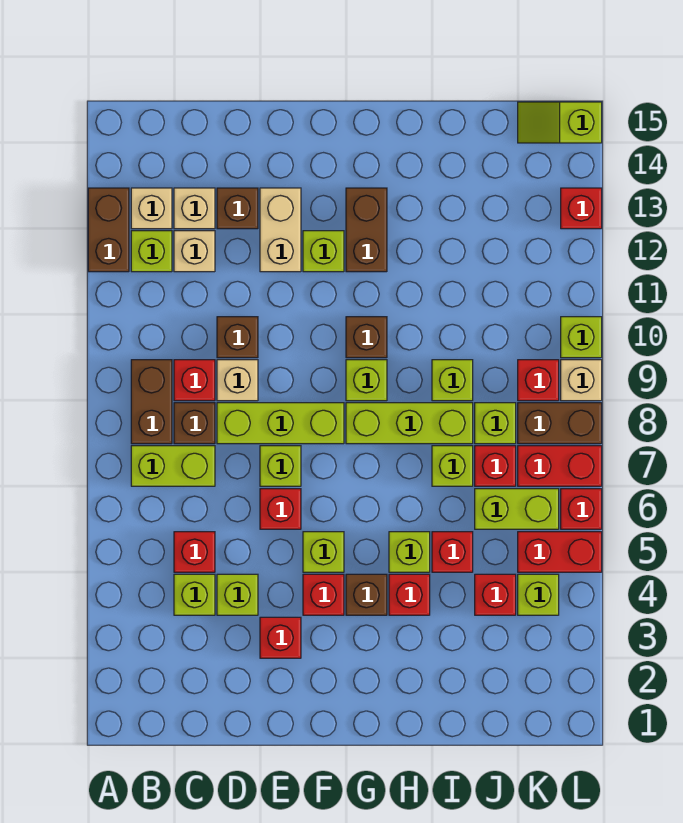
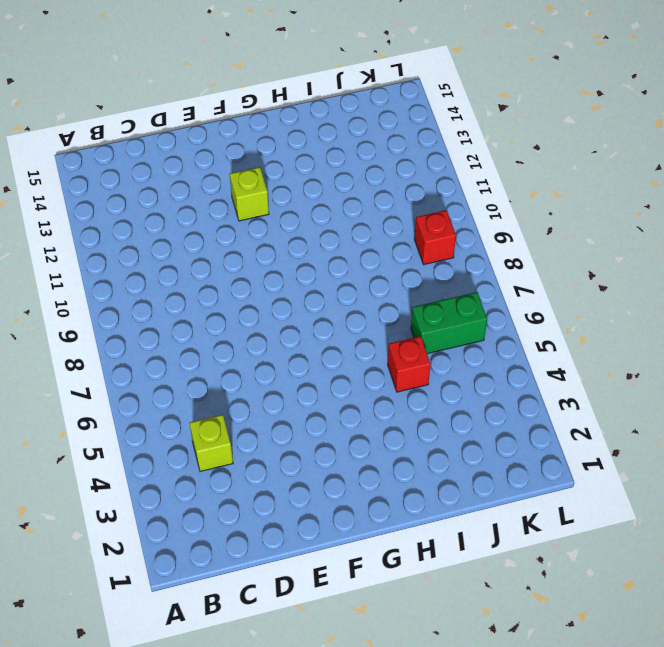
green brick J6:K6 level 1 -> lime brick J6:K6 level 1
none -> brown brick A12:A13 level 1
none -> lime brick B7:C7 level 1
none -> brown brick B8:B9 level 1
none -> lime brick B12 level 1

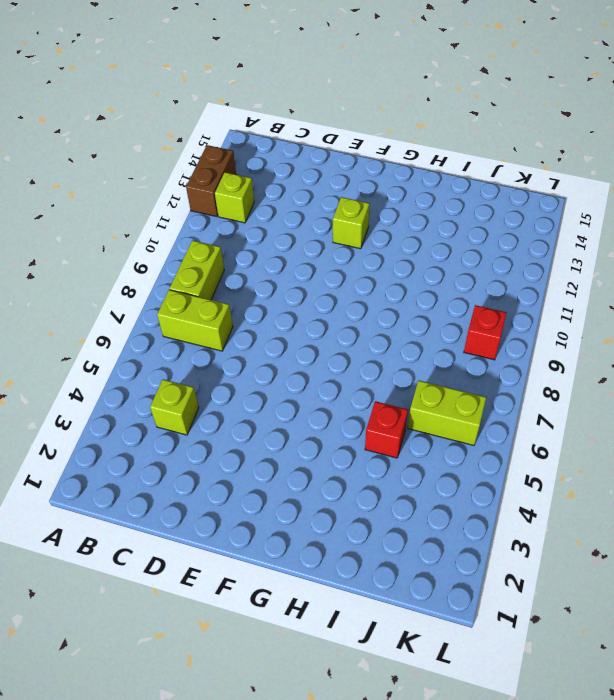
lime brick B8:B9 level 1 -> brown brick B8:B9 level 1
none -> tan brick B13 level 1
none -> red brick C5 level 1
none -> brown brick C8 level 1
none -> red brick C9 level 1

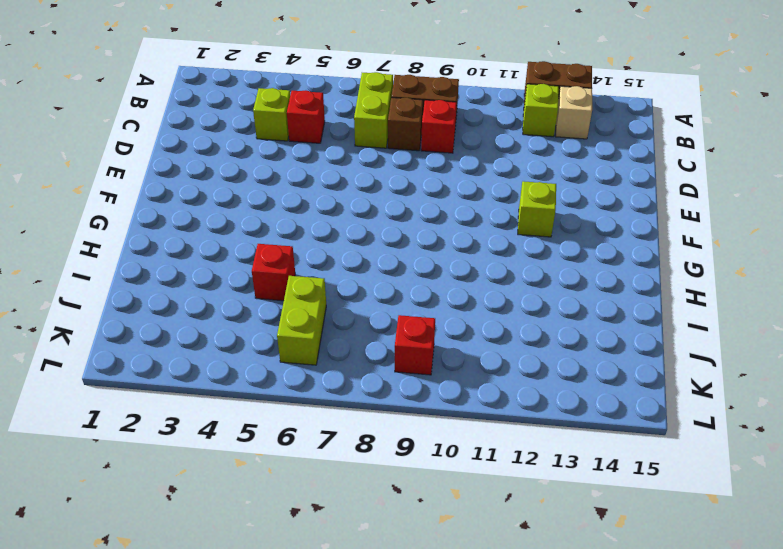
none -> tan brick C12 level 1
none -> tan brick C13 level 1
none -> lime brick D4 level 1
none -> lime brick D8:F8 level 1

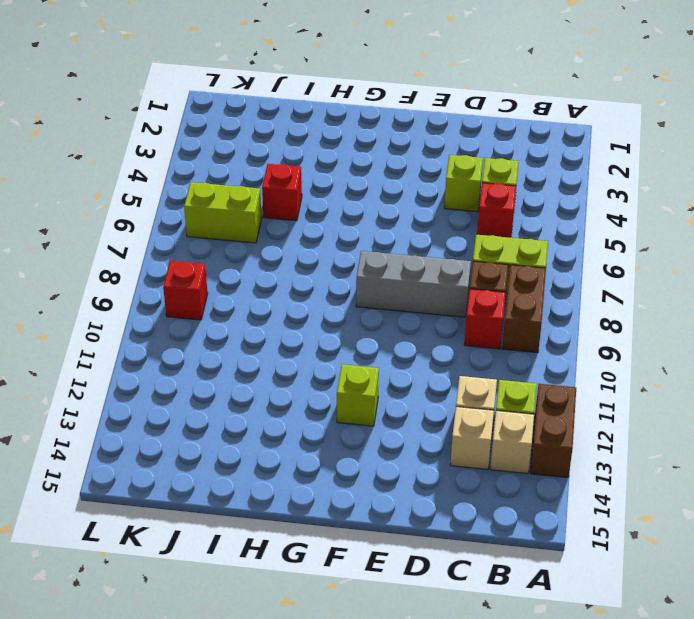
grey brick D8:F8 level 1 -> lime brick D8:F8 level 1
none -> tan brick D9 level 1
none -> brown brick D10 level 1
none -> brown brick D13 level 1
none -> red brick E3 level 1

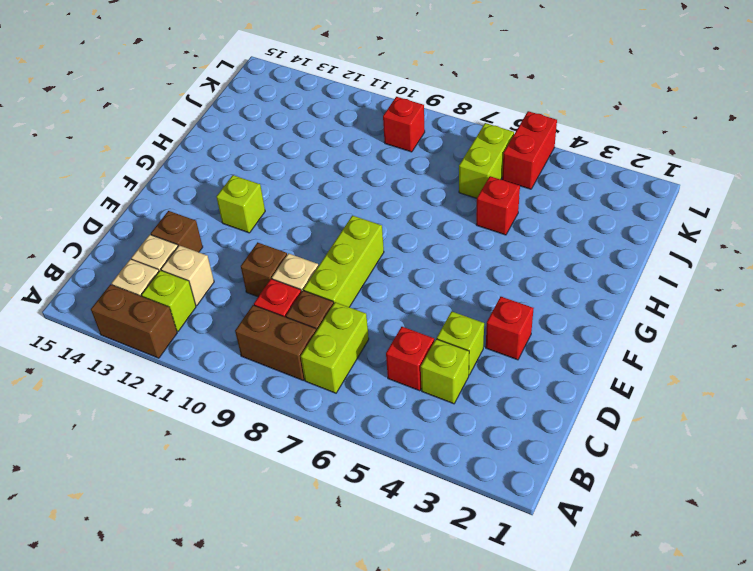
none -> red brick E6 level 1
none -> lime brick E7 level 1
none -> tan brick E12:E13 level 1
none -> red brick F4 level 1

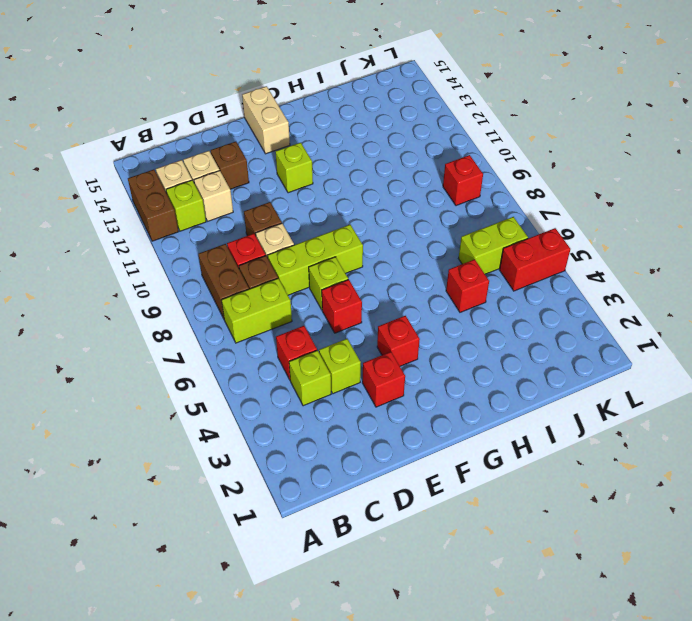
tan brick F14:F15 level 1 -> tan brick E12:E13 level 1
none -> lime brick F5 level 1
none -> brown brick G4 level 1
none -> lime brick G8:I8 level 1
none -> lime brick G9 level 1

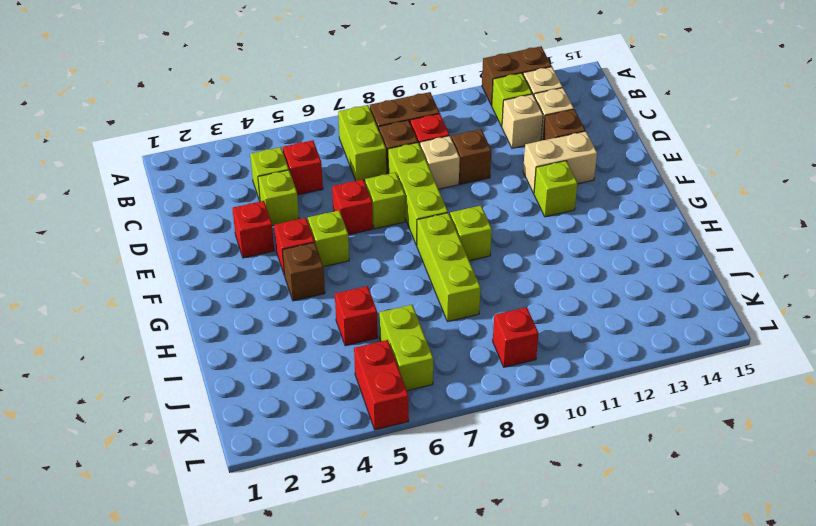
none -> brown brick G10 level 1
none -> brown brick G12:G13 level 1
none -> red brick H4 level 1
none -> lime brick H5 level 1

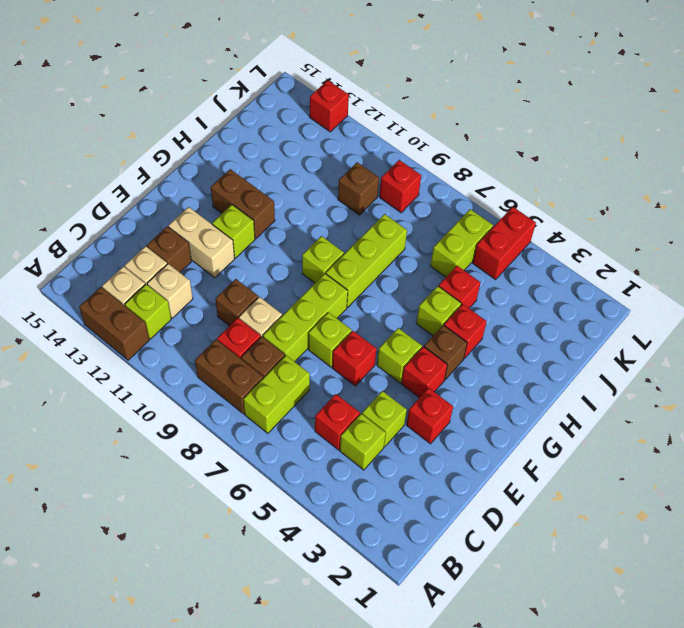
brown brick J10 level 1 -> brown brick G10 level 1
none -> lime brick I7 level 1
none -> lime brick I9 level 1
none -> red brick J4 level 1
none -> red brick J7 level 1

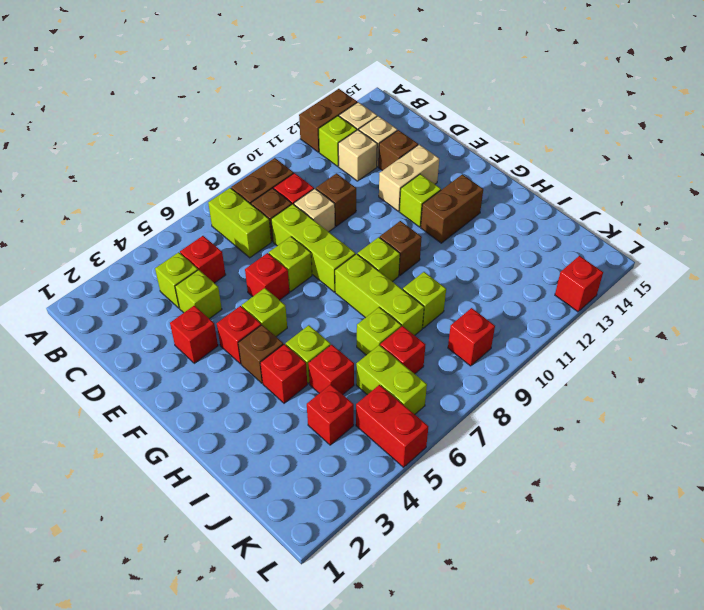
none -> lime brick J8 level 1
none -> lime brick K4 level 1
none -> red brick K7:L7 level 1
none -> brown brick K8:L8 level 1

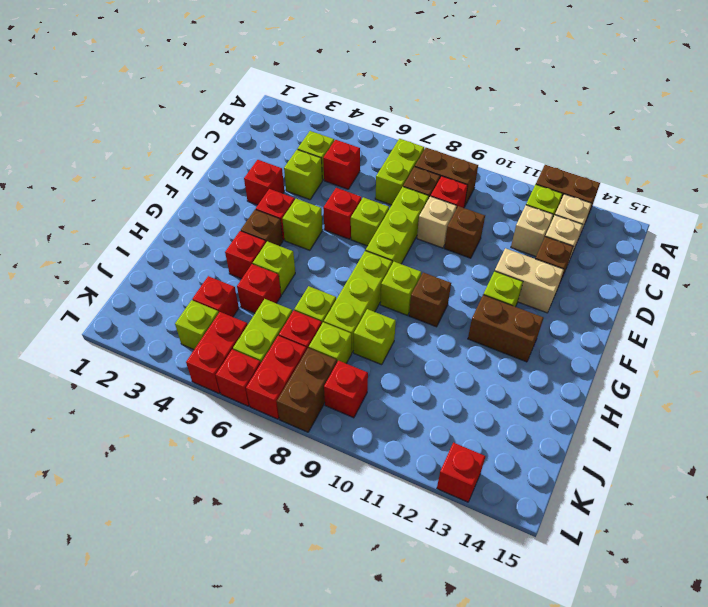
none -> lime slope K15:L15 level 1 top L
none -> tan brick L9 level 1
none -> lime brick L10 level 1

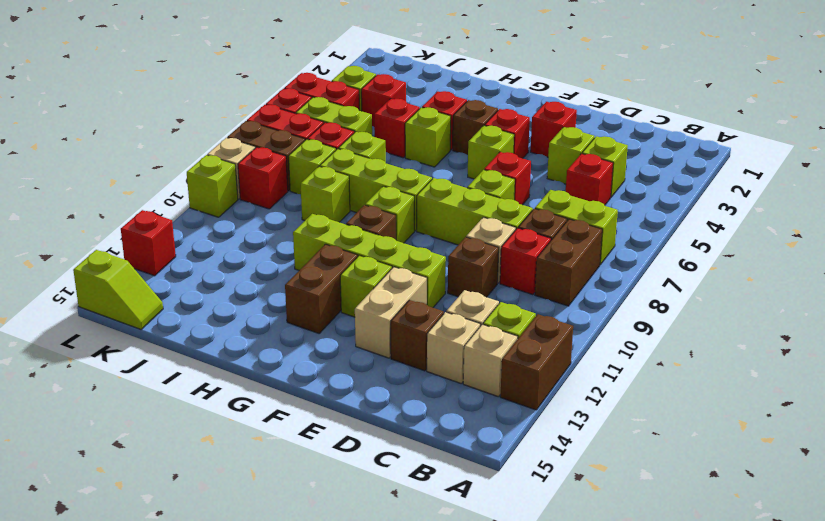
lime brick E11:H11 level 1 -> none

